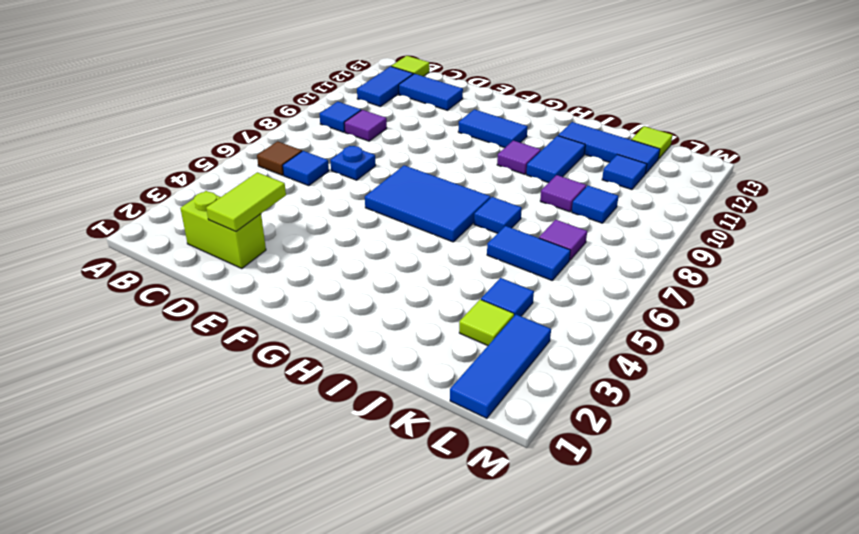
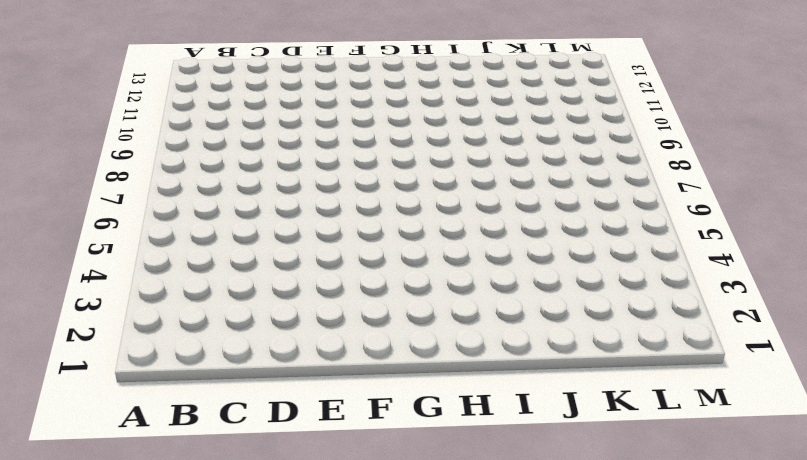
none -> brown tile B6 level 1
none -> blue tile B9 level 1
none -> blue tile B11:B12 level 1

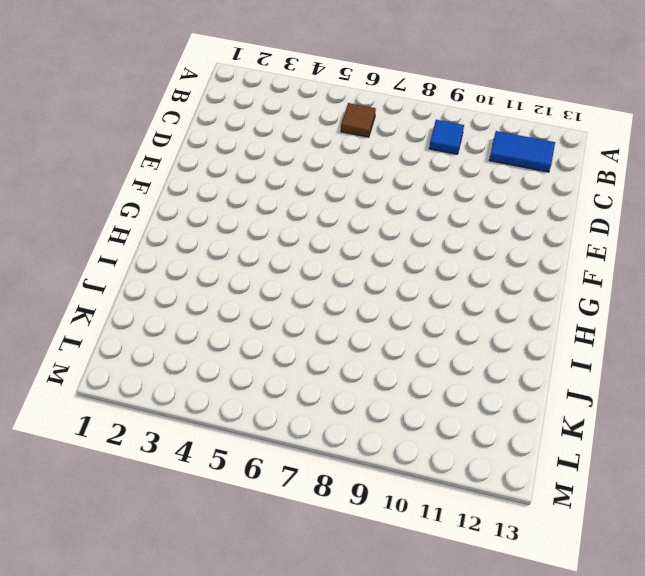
none -> lime tile B13 level 1
none -> lime brick C2:D2 level 1
none -> blue tile C6 level 1

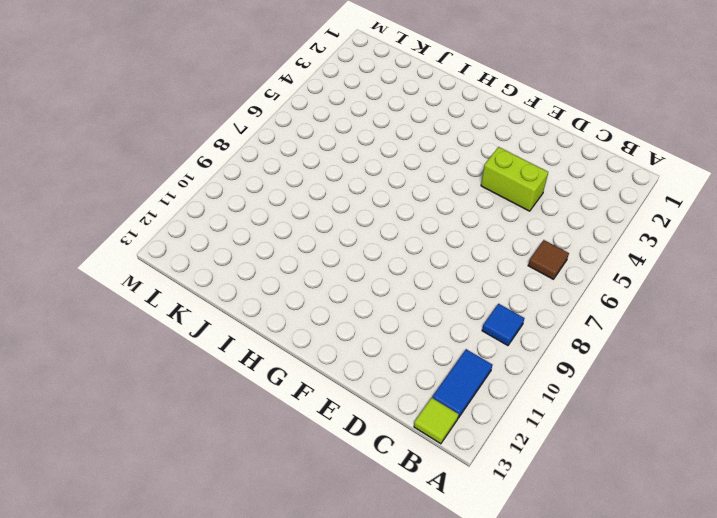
lime brick D4:E4 level 1 -> lime brick C2:D2 level 1
none -> blue tile C6 level 1
none -> purple tile C9 level 1
none -> blue tile C12:D12 level 1

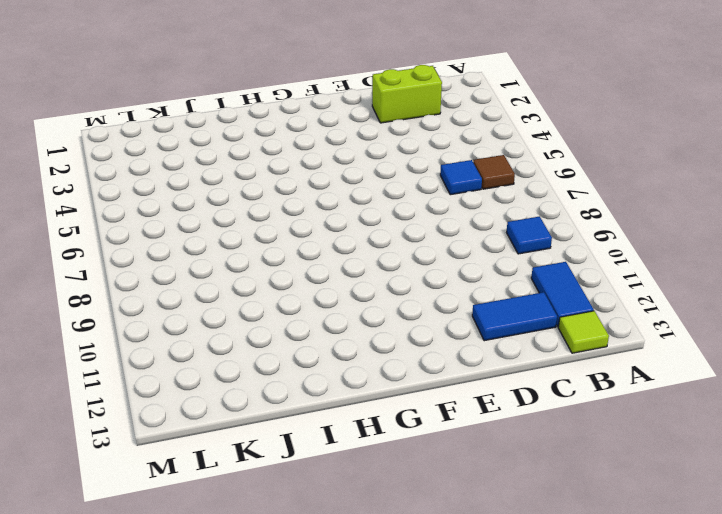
none -> purple tile C9 level 1
none -> blue plate D7 level 1
none -> blue tile F6:H7 level 1

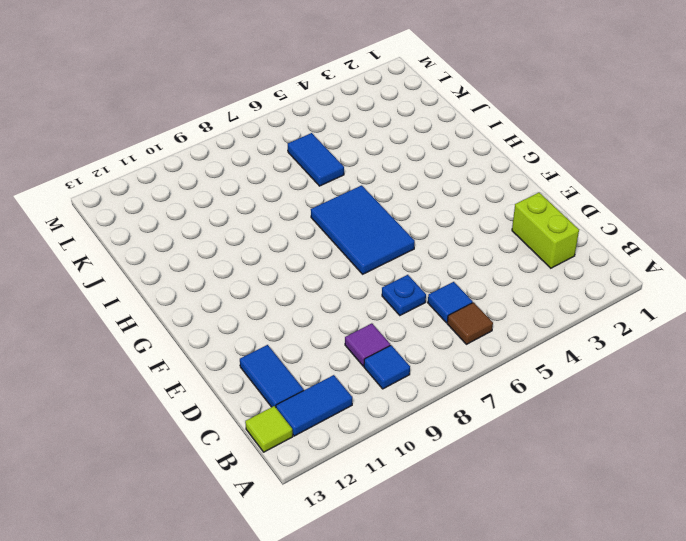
none -> blue tile F11:G11 level 1
none -> purple tile H10 level 1
none -> blue tile I7 level 1

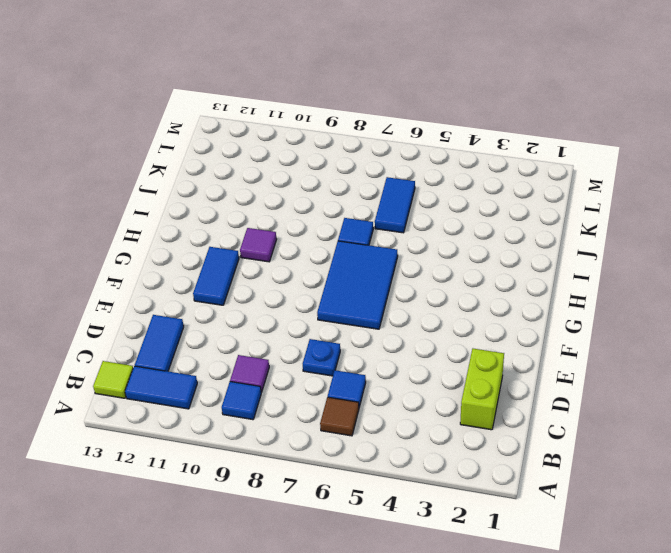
none -> blue tile I10:I11 level 1
none -> blue tile I12:K12 level 1
none -> purple tile J9 level 1

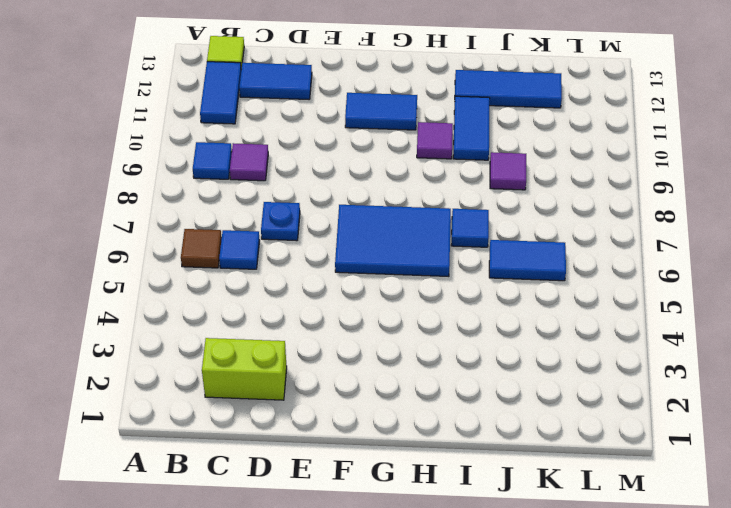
none -> lime tile K3 level 1
none -> blue tile K4 level 1
none -> purple tile K7 level 1

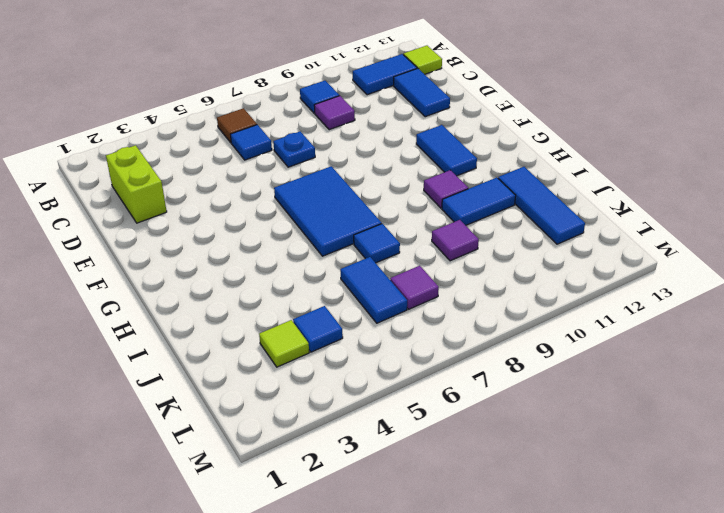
none -> blue tile K9 level 1
none -> blue tile K11 level 1
none -> lime tile K13 level 1

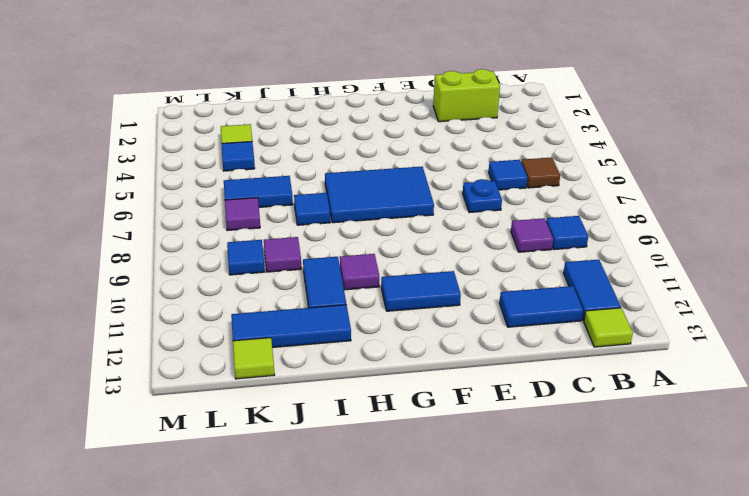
none -> blue tile K11 level 1
none -> blue tile L1:L3 level 1
none -> lime tile D2:D3 level 2

